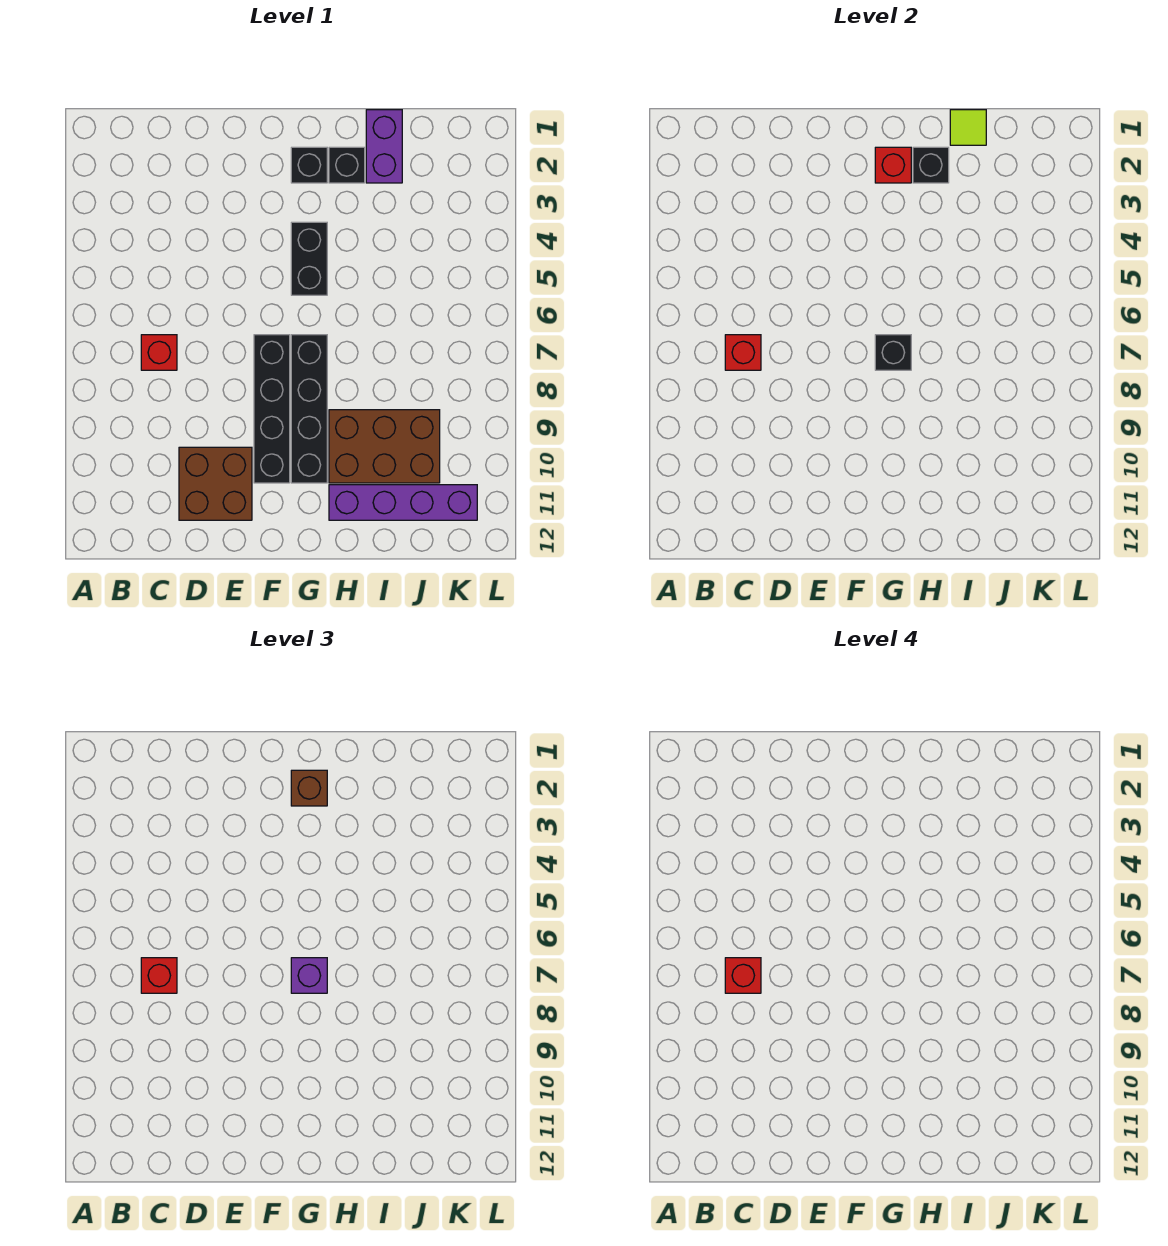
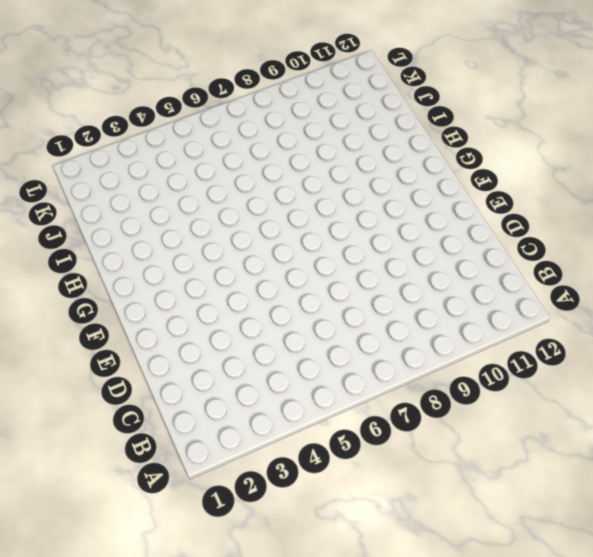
none -> red brick C7 level 1
none -> brown brick D10:E11 level 1
none -> black brick F7:F10 level 1

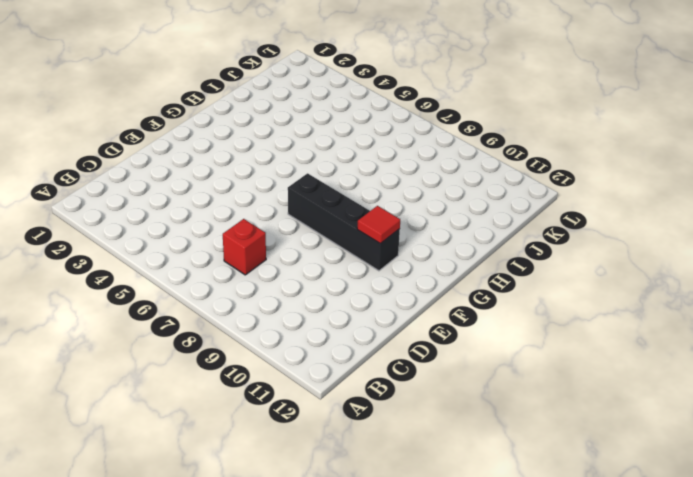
red tile F10 level 2 -> none
none -> brown brick D10:E11 level 1
none -> black brick G2 level 1
none -> black brick G4:G5 level 1

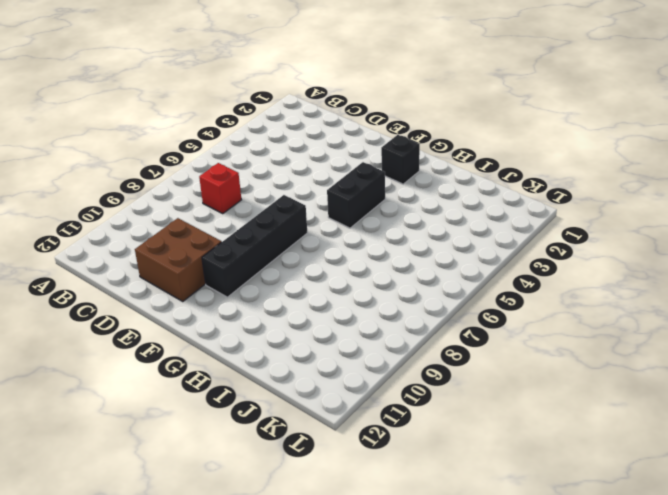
none -> black brick G7:G10 level 1
none -> black brick H2 level 1
none -> brown brick H9:J10 level 1

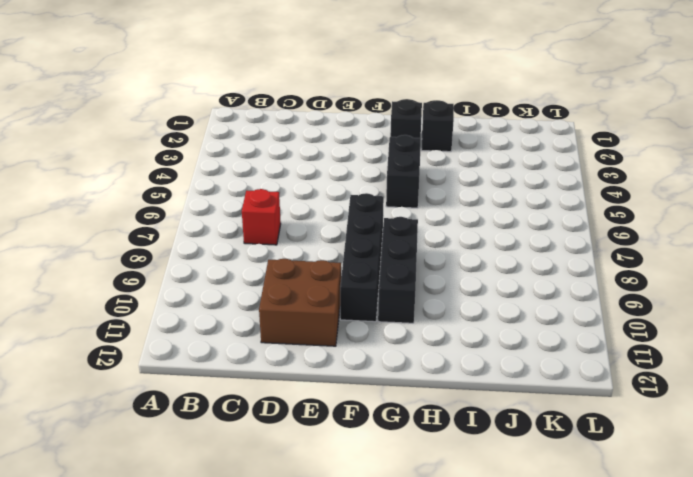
black brick G8:G10 level 1 -> black brick G7:G10 level 1
none -> brown brick H9:J10 level 1
none -> purple brick H11:K11 level 1
none -> purple brick I1:I2 level 1

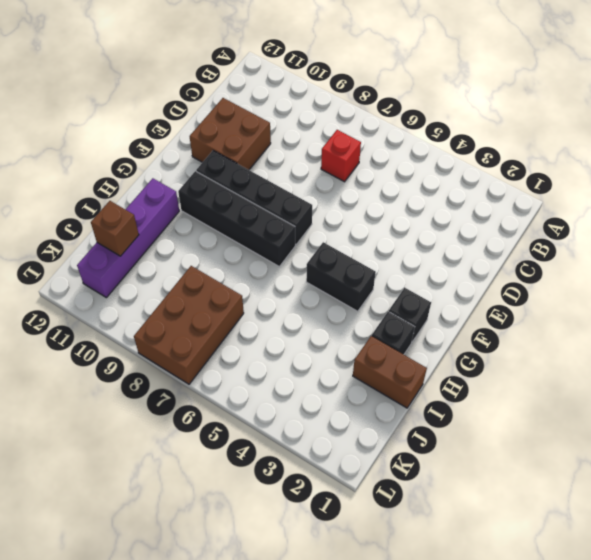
brown brick I1:I2 level 1 -> purple brick I1:I2 level 1
brown brick J7:L8 level 1 -> brown brick H9:J10 level 1
brown brick J11 level 2 -> brown brick G2 level 3
none -> red brick C7 level 2
none -> red brick G2 level 2
none -> black brick G7 level 2

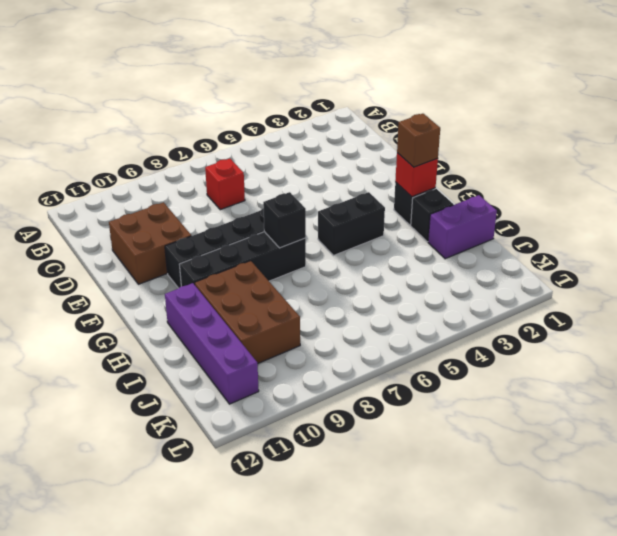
none -> red brick C7 level 2
none -> black brick H2 level 2
none -> lime tile I1 level 2

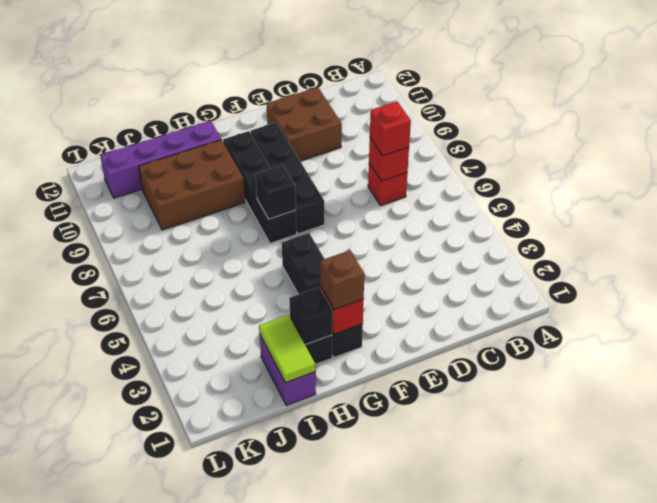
lime tile I1:I2 level 2 -> lime tile I1 level 2
none -> purple brick G7 level 3
none -> red brick C7 level 4

